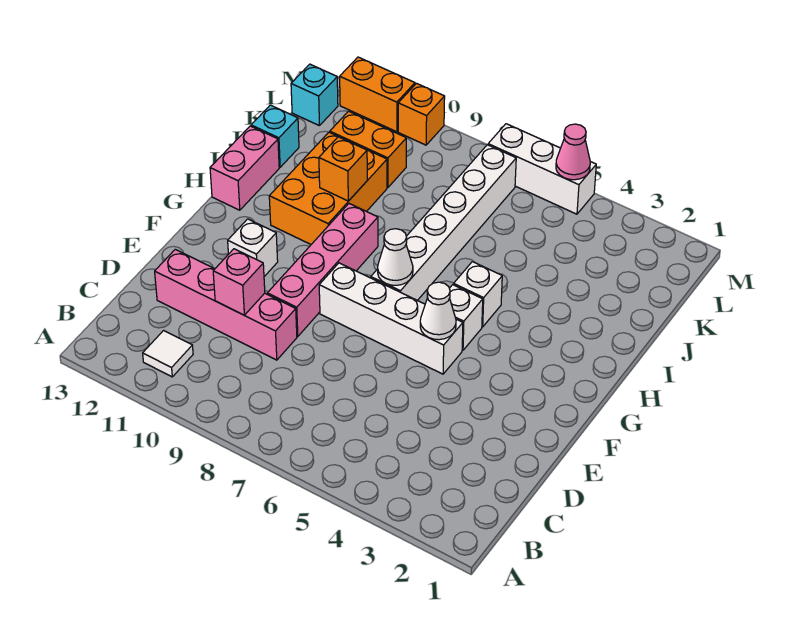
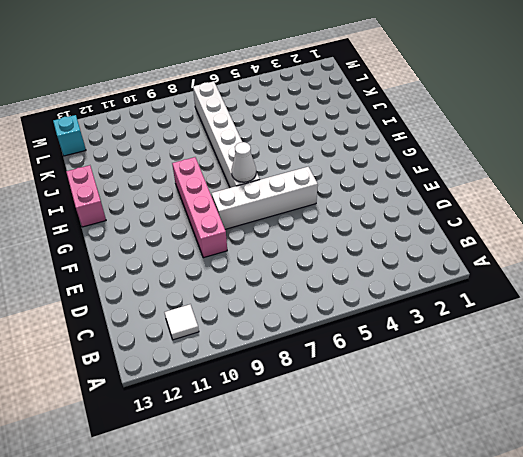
none -> pink brick D9:D12 level 1
none -> white brick F11 level 1
none -> white brick G5 level 1

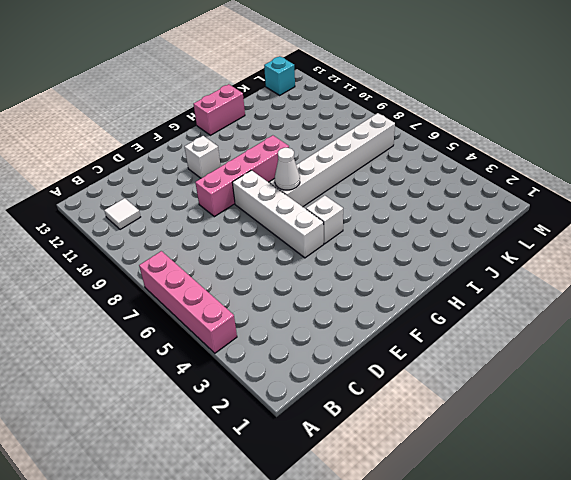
pink brick A4:A7 level 1 -> pink brick D9:D12 level 1
none -> white brick H5 level 1
none -> orange brick H10:J11 level 1
none -> cyan brick J13 level 1

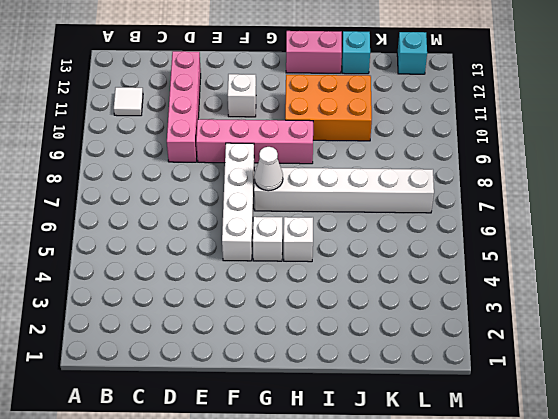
none -> orange brick K10:K11 level 1
none -> white brick M5:M7 level 1
none -> orange brick M10 level 1

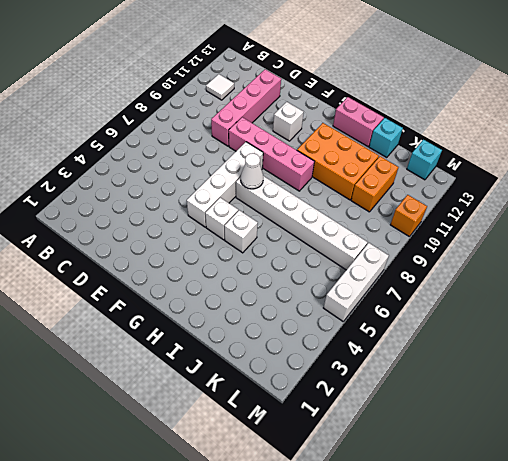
none -> orange brick M11:M12 level 1
none -> pink brick D10 level 2
none -> white cone F5 level 2

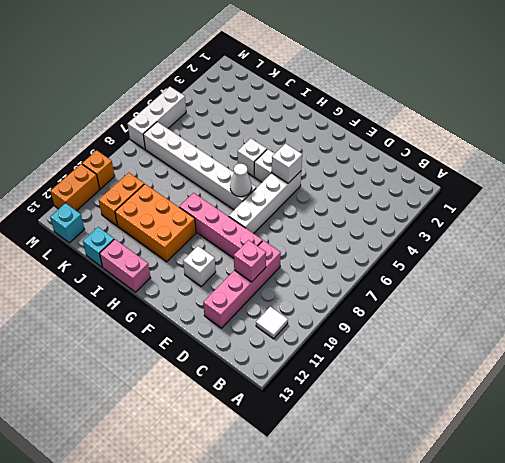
white brick F5 level 2 -> white cone F5 level 2
none -> orange brick I10 level 2
none -> pink cone M5 level 2

